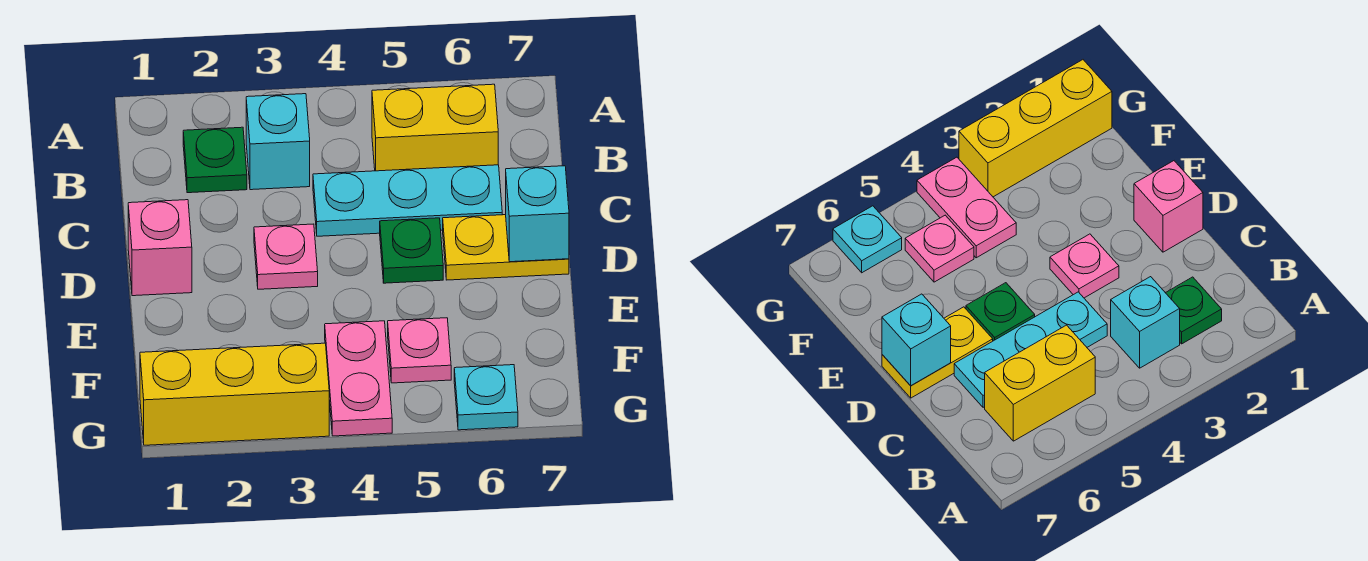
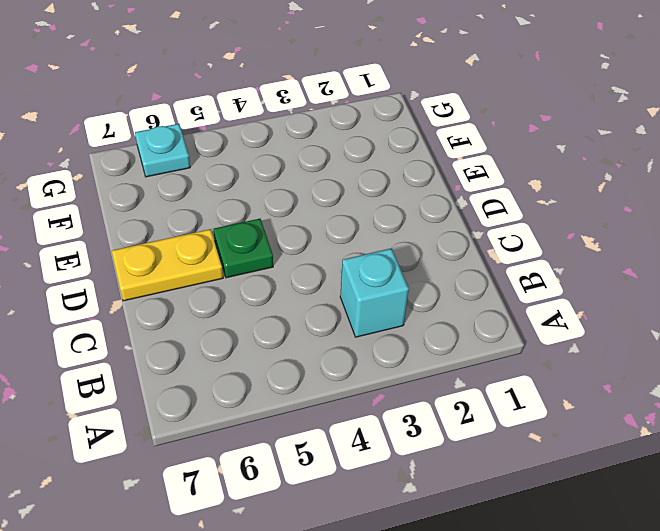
none -> green plate B2 level 1
none -> yellow brick B5:B6 level 1
none -> cyan plate C4:C6 level 1

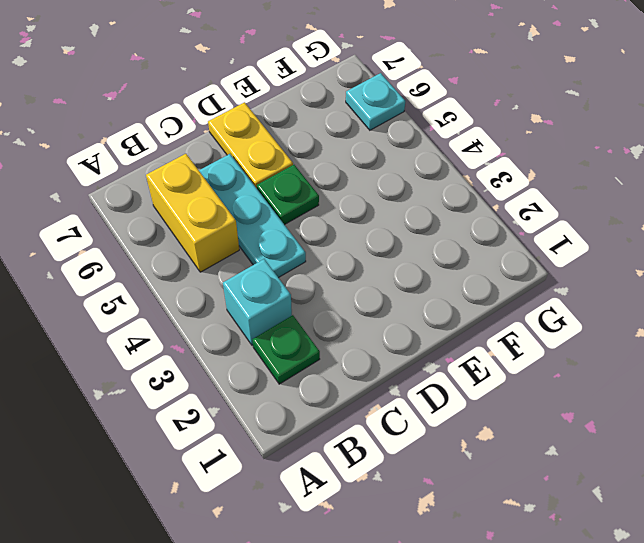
none -> pink brick D1 level 1
none -> pink plate D3 level 1
none -> pink plate F4:G4 level 1

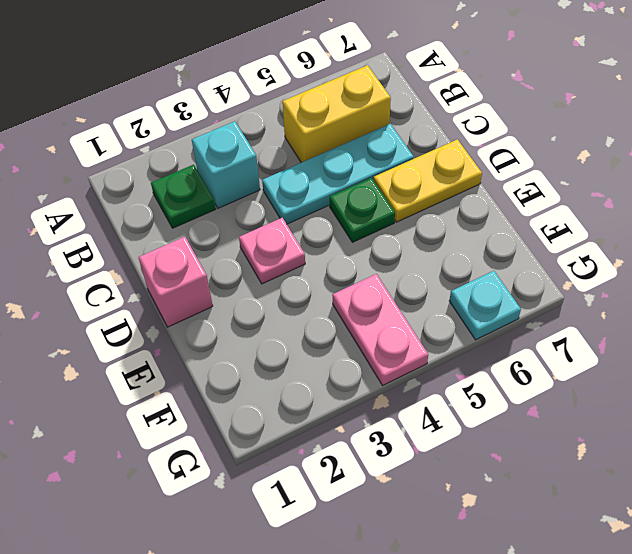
none -> pink plate F5 level 1
none -> yellow brick G1:G3 level 1
none -> cyan brick D7 level 2

